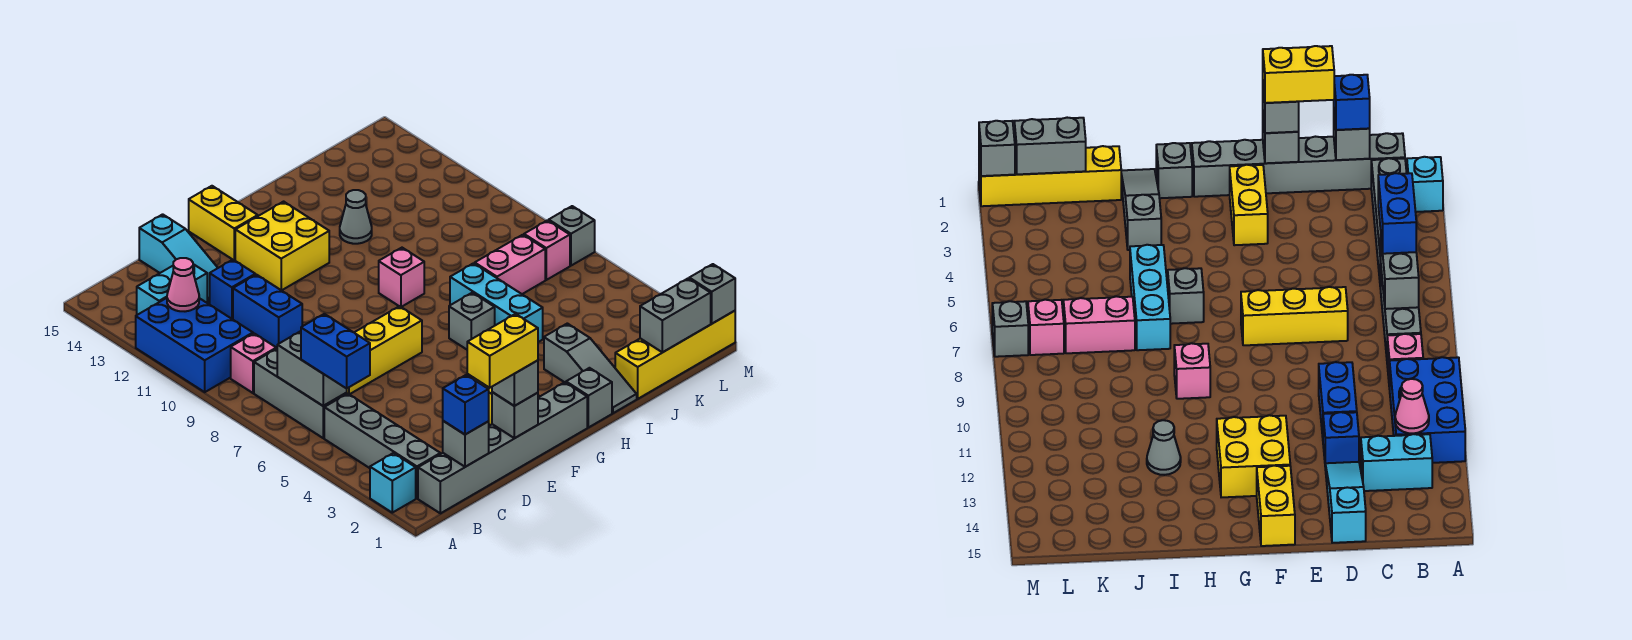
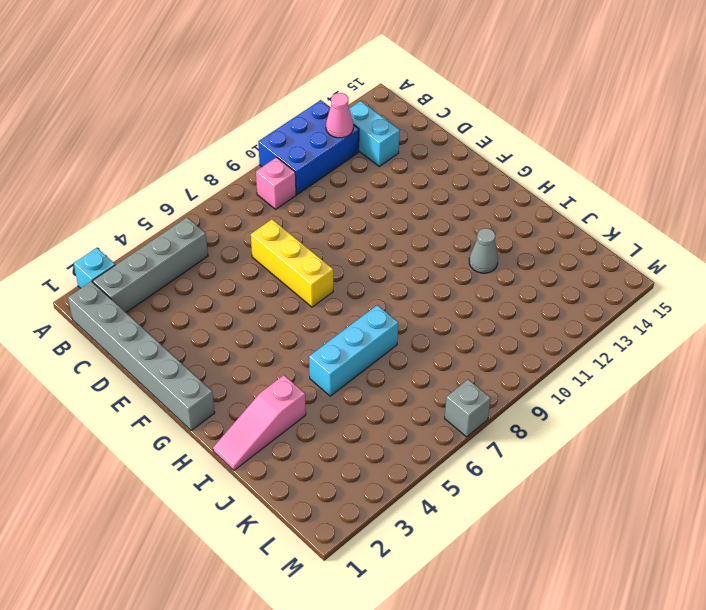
pink slope I1:I3 level 1 top 3 -> grey slope I1:I3 level 1 top 3
none -> grey brick B6:B8 level 1
none -> blue brick D10:D11 level 1
none -> blue brick D12 level 1
none -> cyan slope D13:D15 level 1 top 15

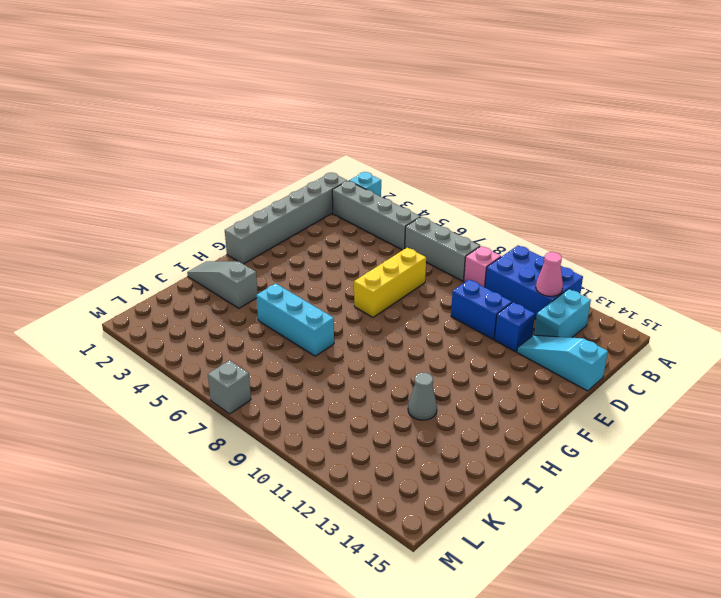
none -> yellow brick F2:F3 level 1
none -> yellow brick F12:G13 level 1
none -> yellow brick F14:F15 level 1
none -> grey brick H1 level 1

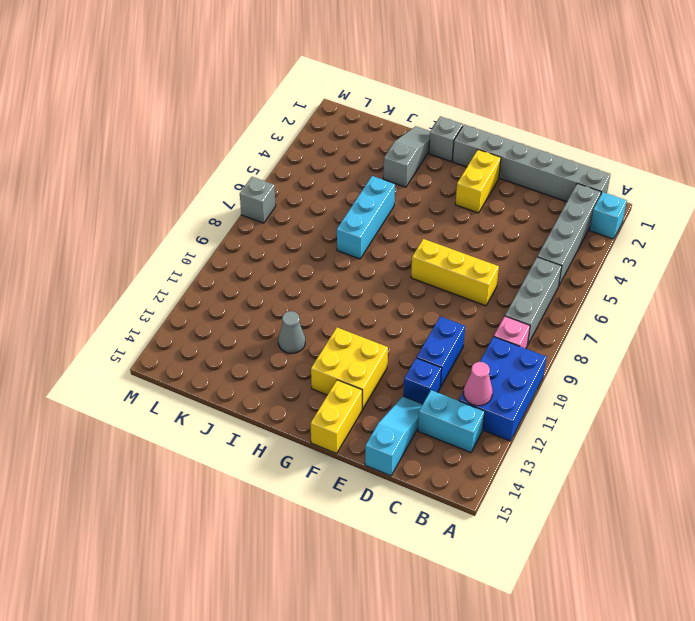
none -> grey brick H6 level 1
none -> pink brick H9 level 1
none -> yellow brick J1:M1 level 1
none -> pink brick J7:K7 level 1

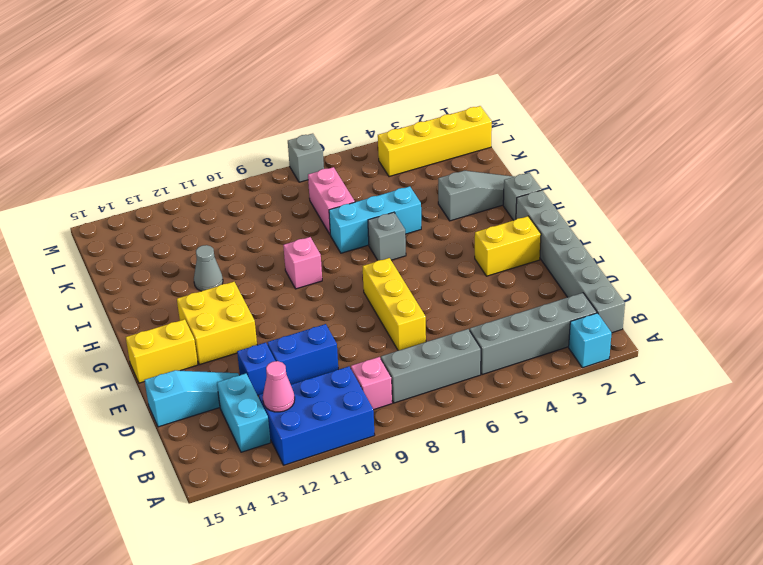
yellow brick L1:L4 level 1 -> yellow brick J1:M1 level 1
none -> pink brick L7 level 1
none -> grey brick B6:B7 level 2
none -> grey brick C1 level 2
none -> grey brick E1 level 2

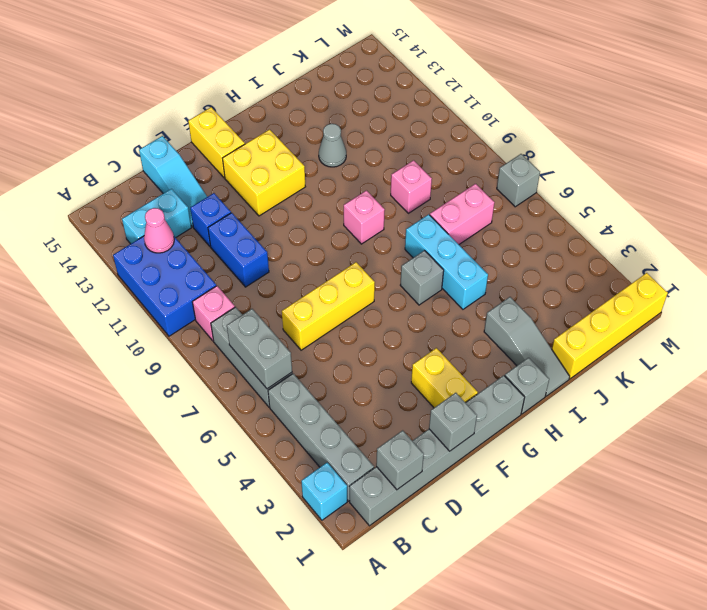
pink brick J9 level 1 -> pink brick L7 level 1
none -> grey brick K1:L1 level 2
none -> grey brick M1 level 2
none -> blue brick B5:B6 level 3
none -> blue brick C1 level 3

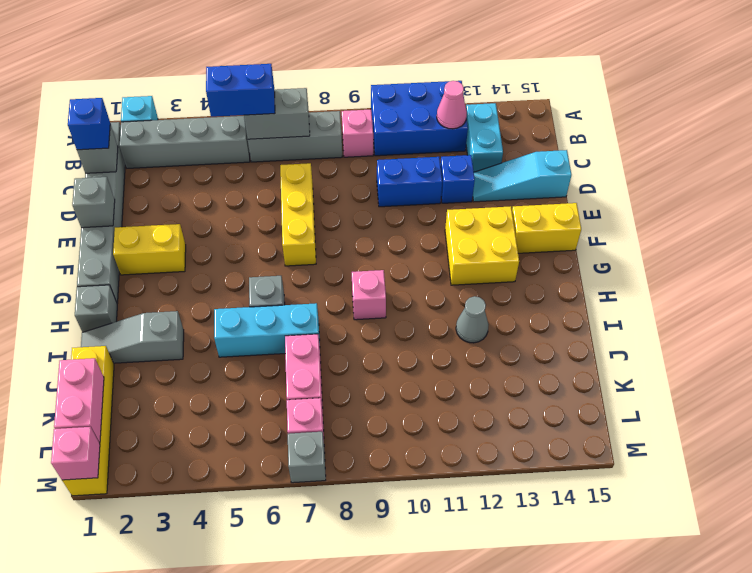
pink brick K1:L1 level 2 -> grey brick K1:L1 level 2
pink brick M1 level 2 -> grey brick M1 level 2
none -> grey brick E1 level 3
none -> yellow brick D1:E1 level 4

